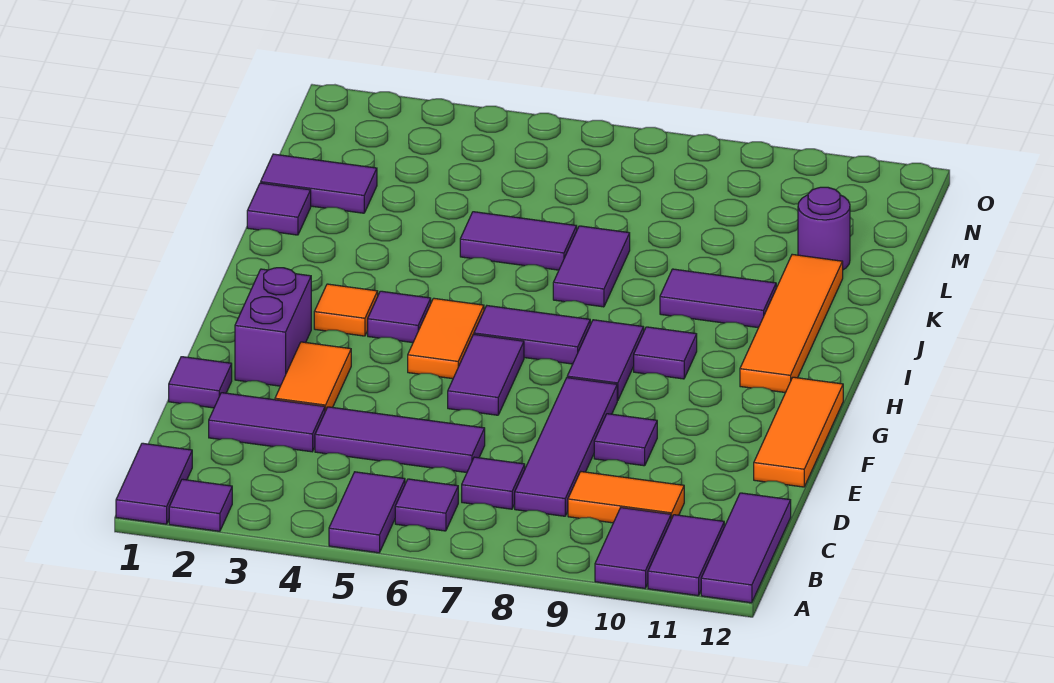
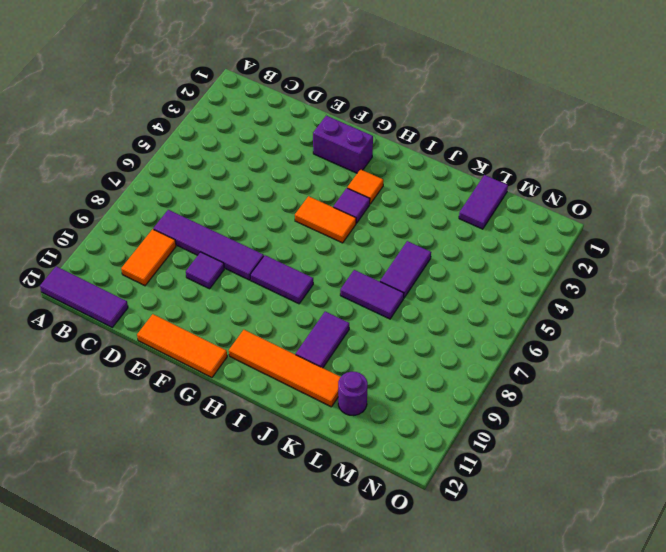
none -> purple tile A1:B1 level 1
none -> purple tile A2 level 1
none -> purple tile A5:B5 level 1
none -> purple tile A10:B10 level 1

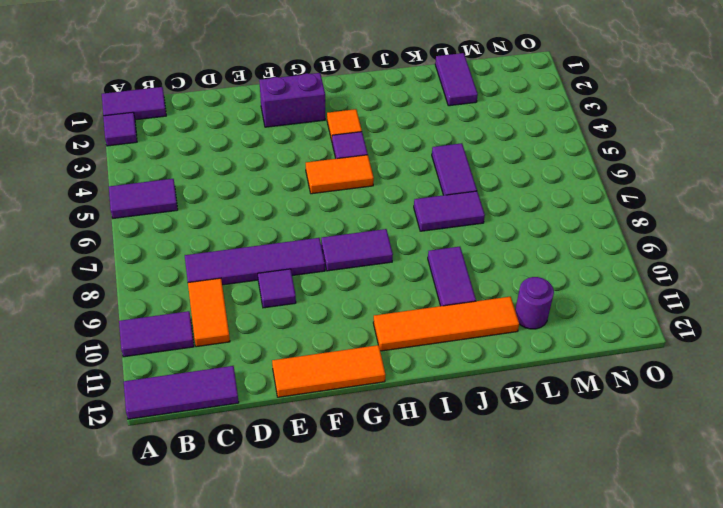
none -> purple tile A11:B11 level 1
none -> purple tile B6 level 1
none -> purple tile C7 level 1
none -> purple tile D2:D3 level 1

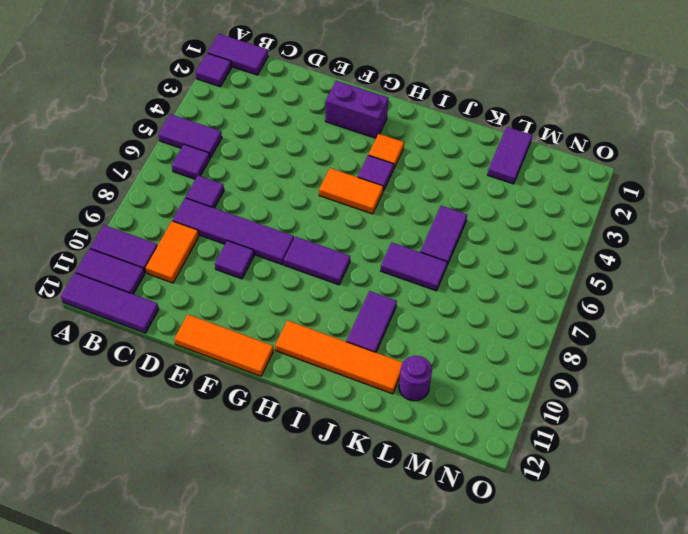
none -> purple tile D2:D3 level 1
none -> purple tile D4:D6 level 1
none -> purple tile E1 level 1
none -> orange tile E3:F3 level 1

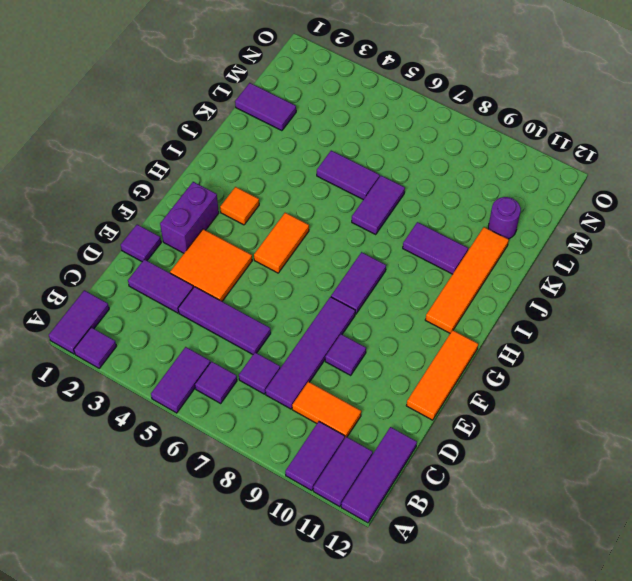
orange tile E3:F4 level 1 -> orange tile E3:F3 level 1
none -> purple tile F6:G6 level 1
none -> purple tile H4 level 1
none -> purple tile H6:H7 level 1
none -> purple tile H9 level 1

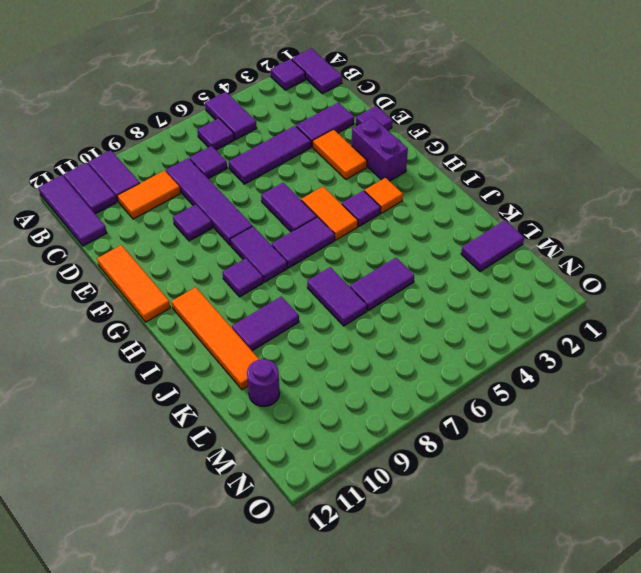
none -> purple tile K1 level 1

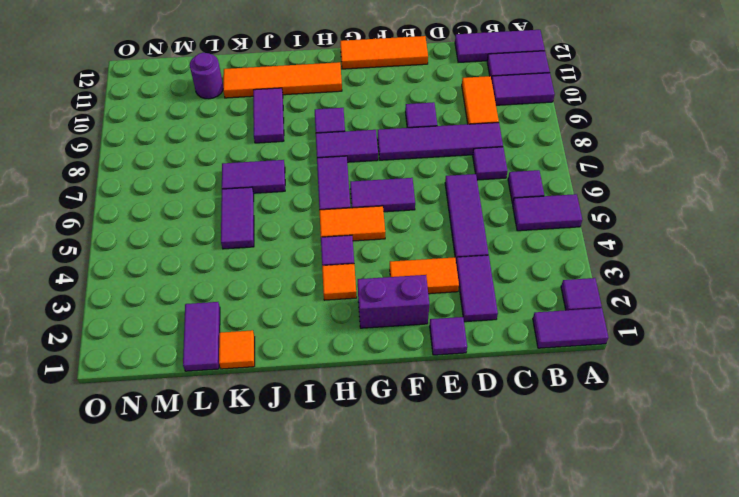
orange tile K1 level 1 -> purple tile K1 level 1

